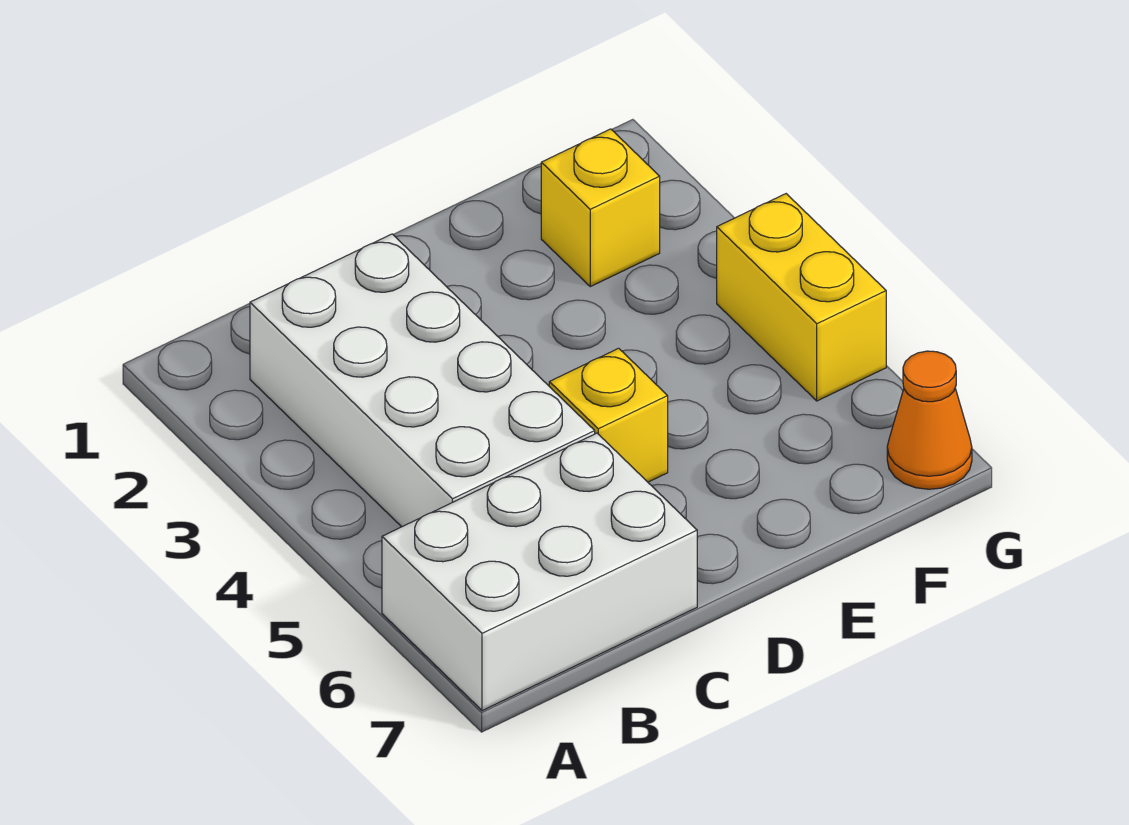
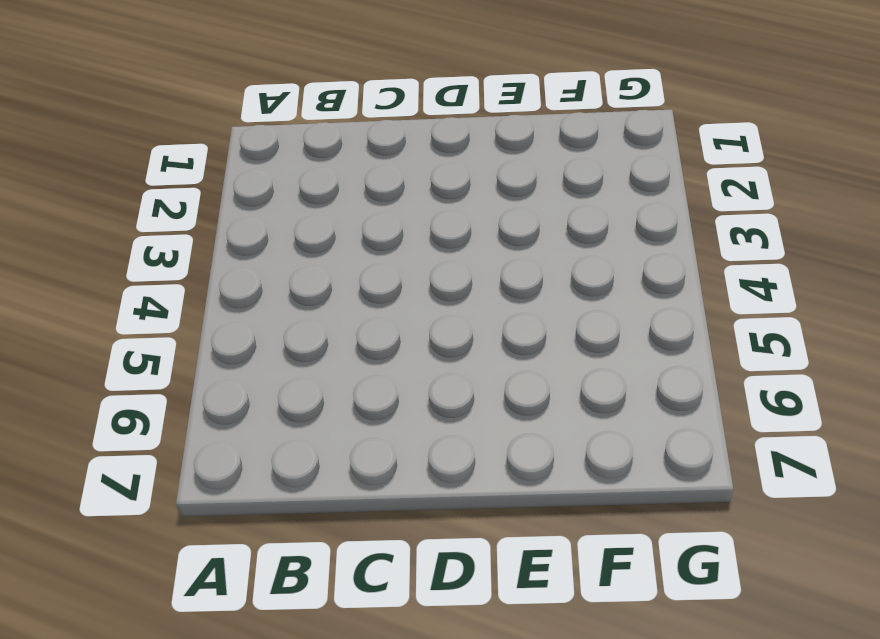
none -> white brick A6:C7 level 1
none -> white brick B2:C5 level 1

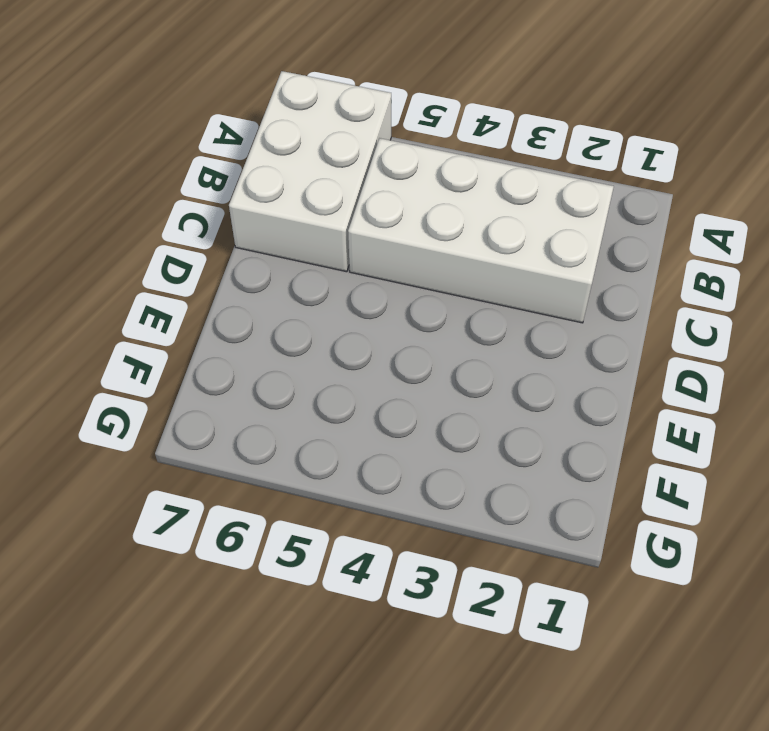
none -> yellow brick D5 level 1
none -> yellow brick F2 level 1

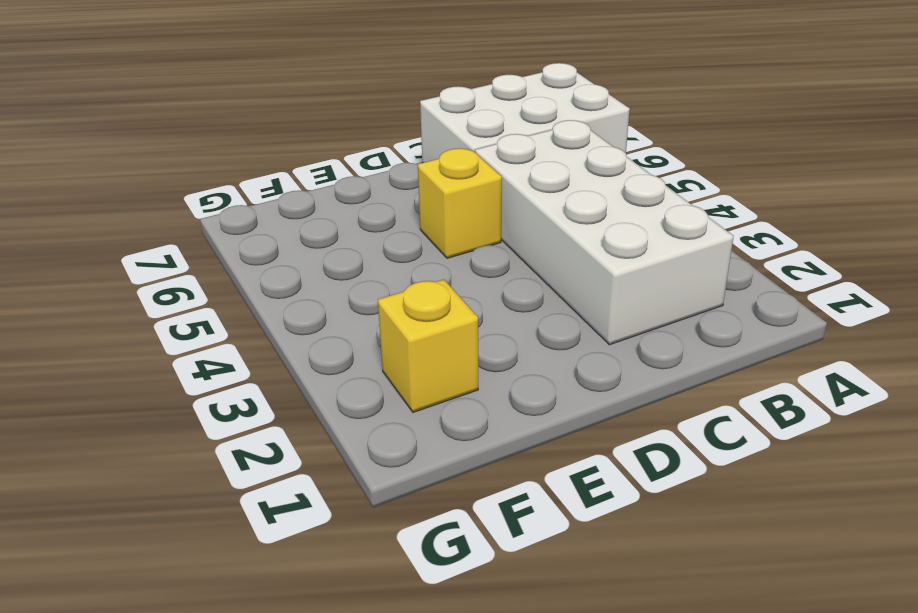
none -> yellow brick G4:G5 level 1
none -> orange cone G7 level 1

